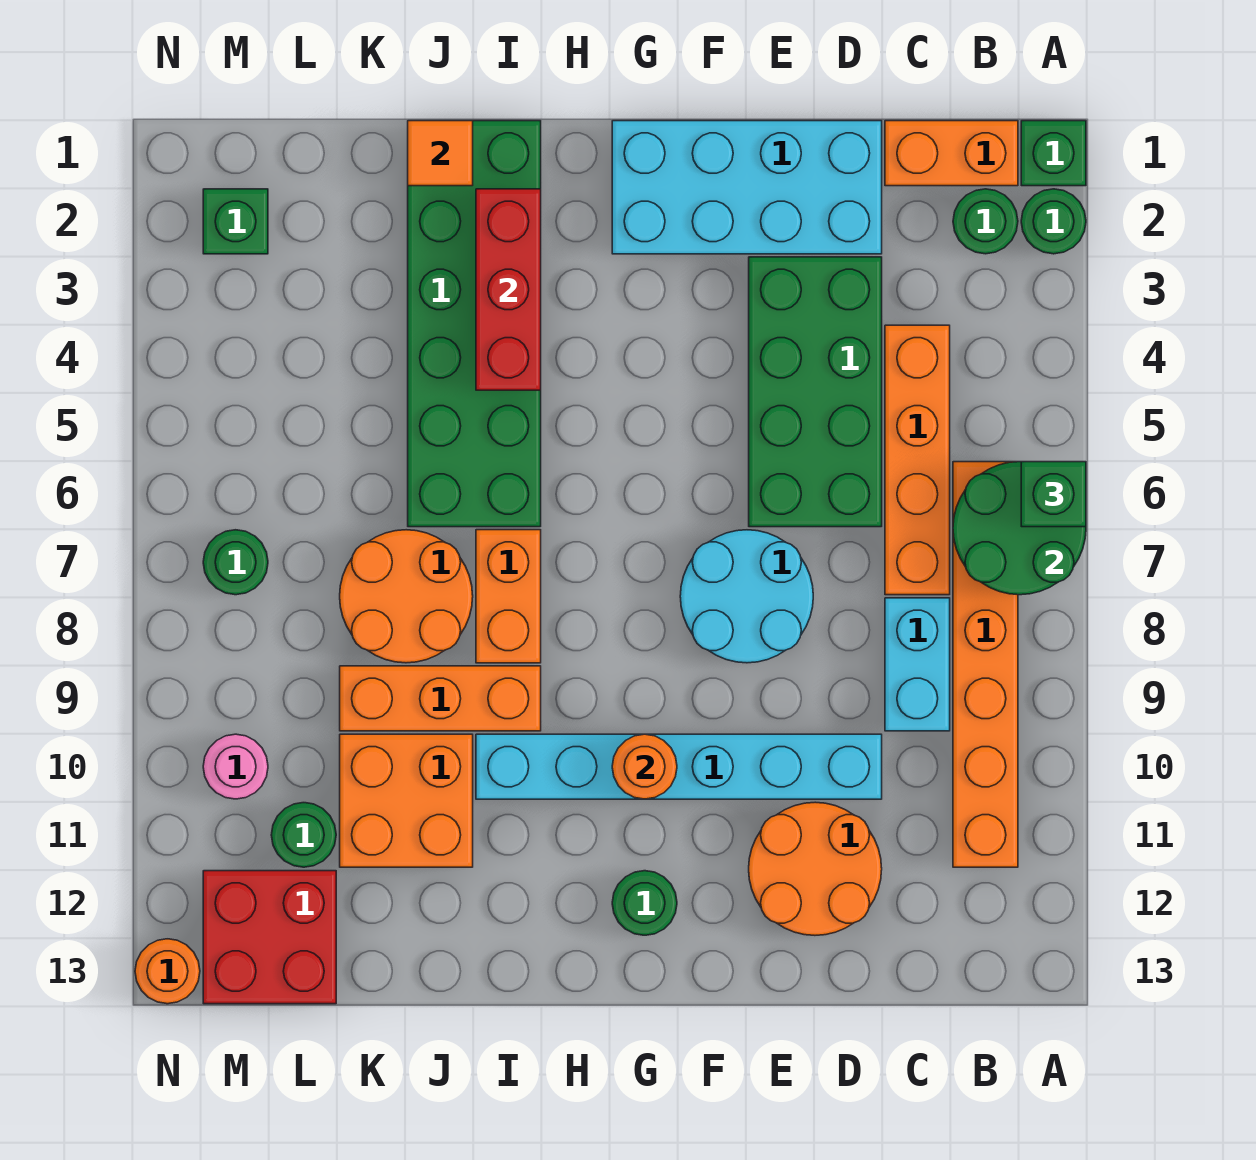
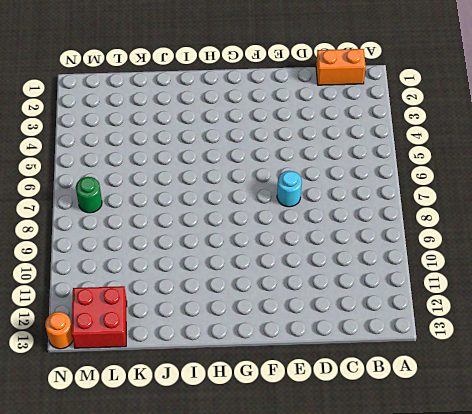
cyan round brick E7 level 1 -> cyan round brick E7:F8 level 1
none -> green brick A1 level 1
none -> green round brick A2 level 1
none -> green round brick B2 level 1

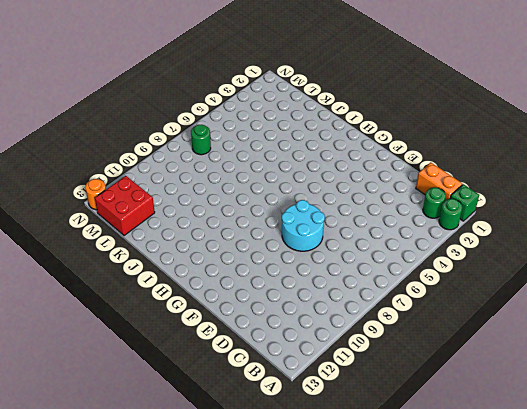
none -> orange brick B6:B11 level 1
none -> orange brick C4:C7 level 1
none -> cyan brick C8:C9 level 1

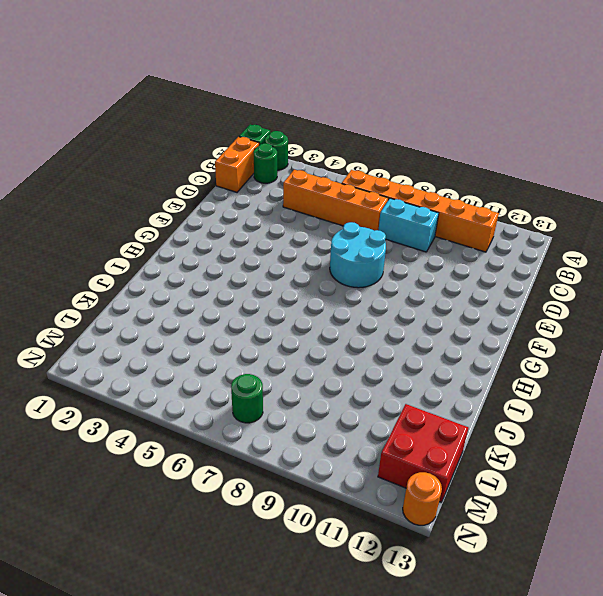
none -> cyan brick D1:G2 level 1
none -> green brick D3:E6 level 1
none -> cyan brick D10:I10 level 1

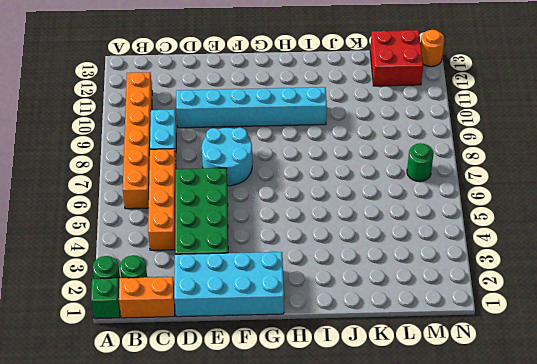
none -> orange round brick D11:E12 level 1
none -> green round brick G12 level 1
none -> green brick I1:J6 level 1

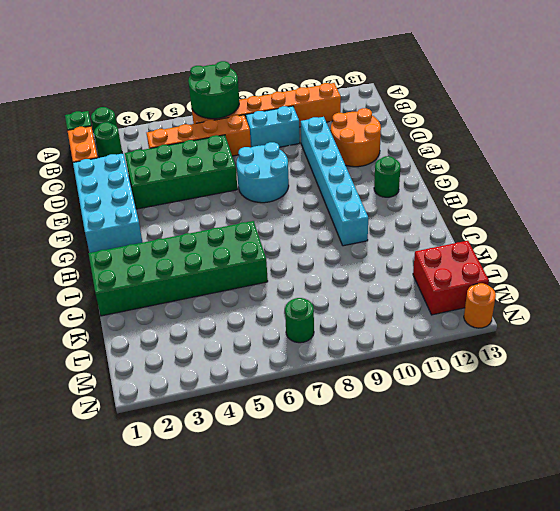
none -> orange brick I7:I8 level 1
none -> orange brick I9:K9 level 1
none -> orange round brick J7:K8 level 1

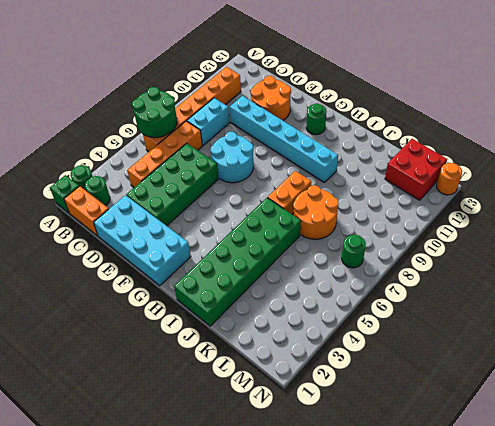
none -> orange brick I9:K9 level 1
none -> orange brick J10:K11 level 1
none -> green round brick L11 level 1

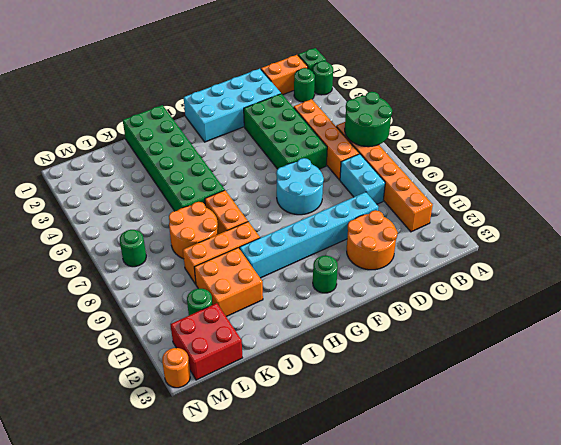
none -> green brick M2 level 1
none -> pink round brick M10 level 1
none -> orange round brick G10 level 2

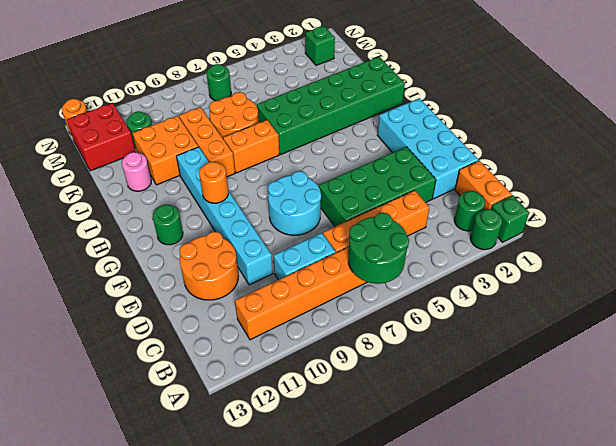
pink round brick J12 level 1 -> pink round brick M10 level 1
none -> red brick I2:I4 level 2
none -> orange tile J1 level 2
none -> green brick A6 level 3

